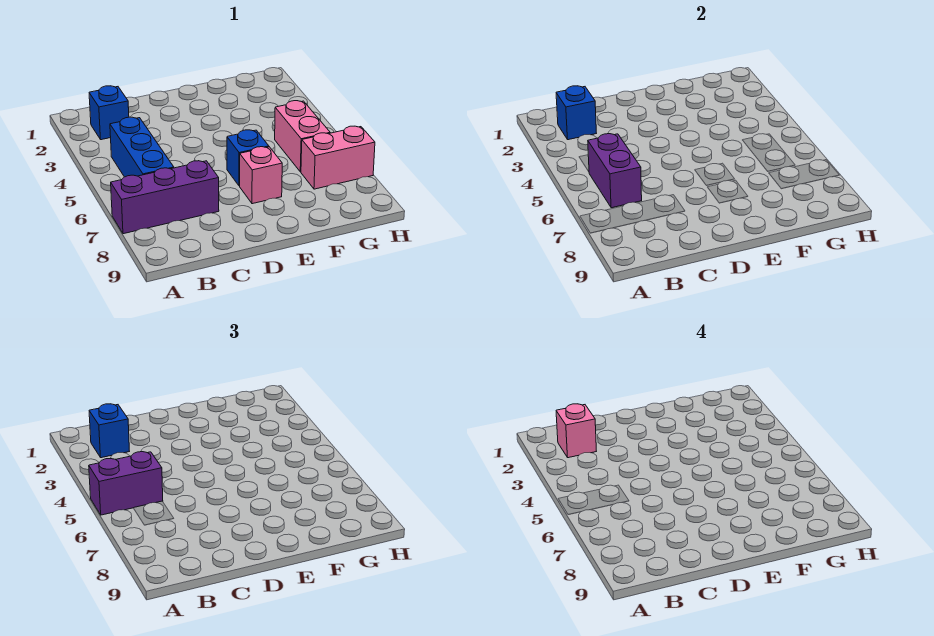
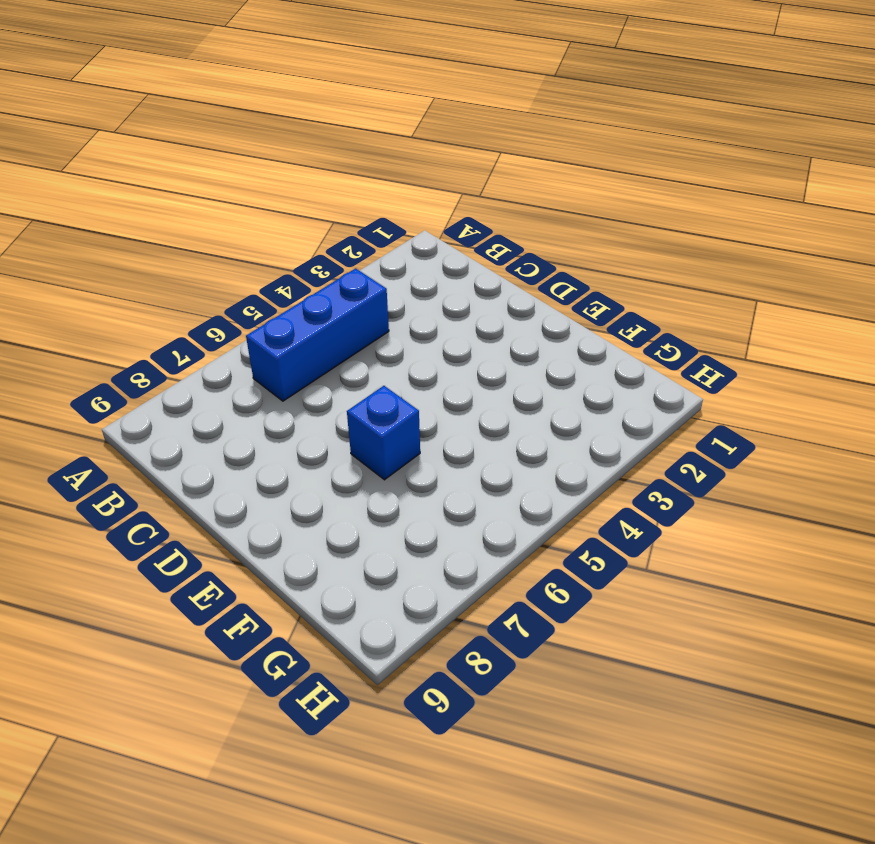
none -> purple brick A7:C7 level 1
none -> blue brick B2 level 1
none -> pink brick E7 level 1

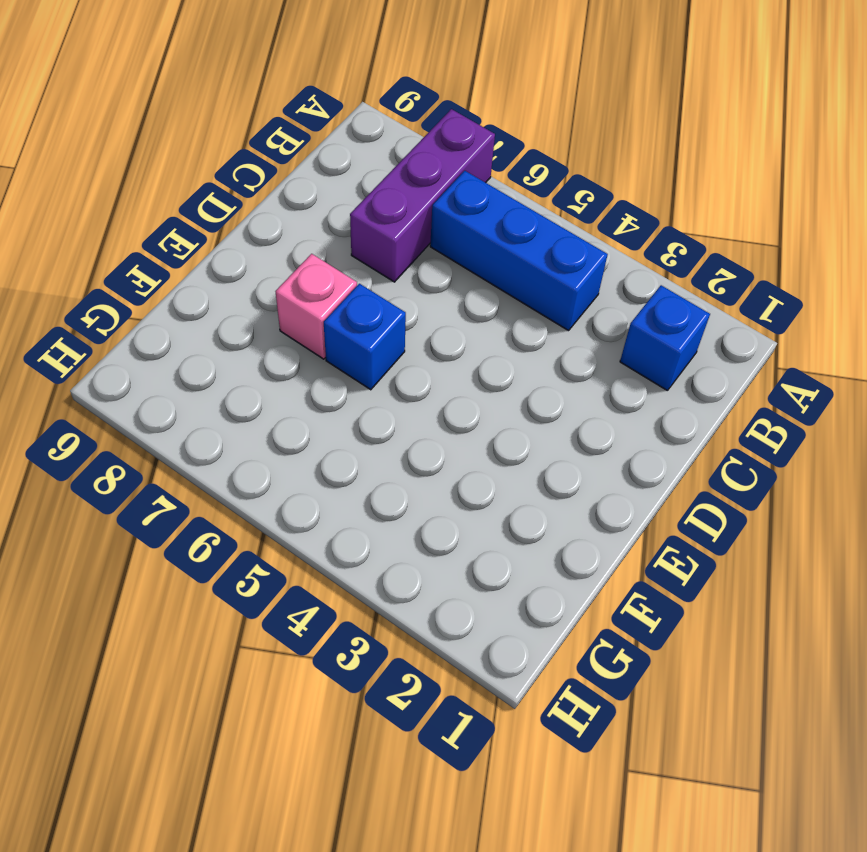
none -> pink brick G5:G6 level 1
none -> pink brick G7:H7 level 1
none -> blue brick B2 level 2

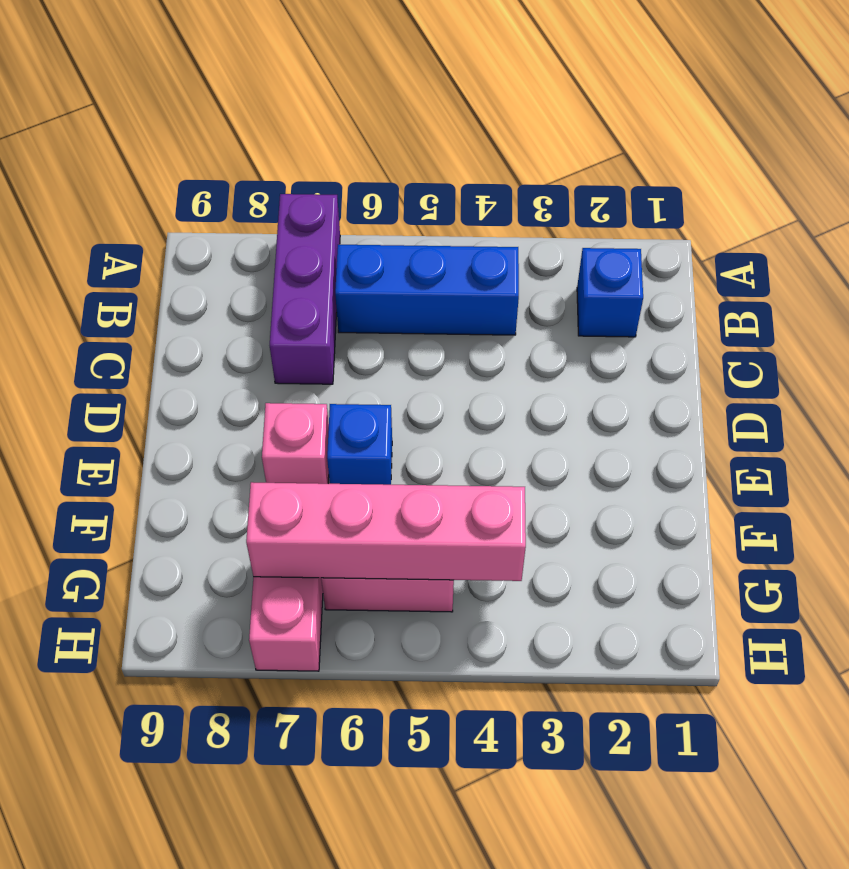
pink brick G4:G7 level 2 -> none
none -> blue brick B2 level 2
none -> purple brick B5:B6 level 2
none -> purple brick A5:B5 level 3

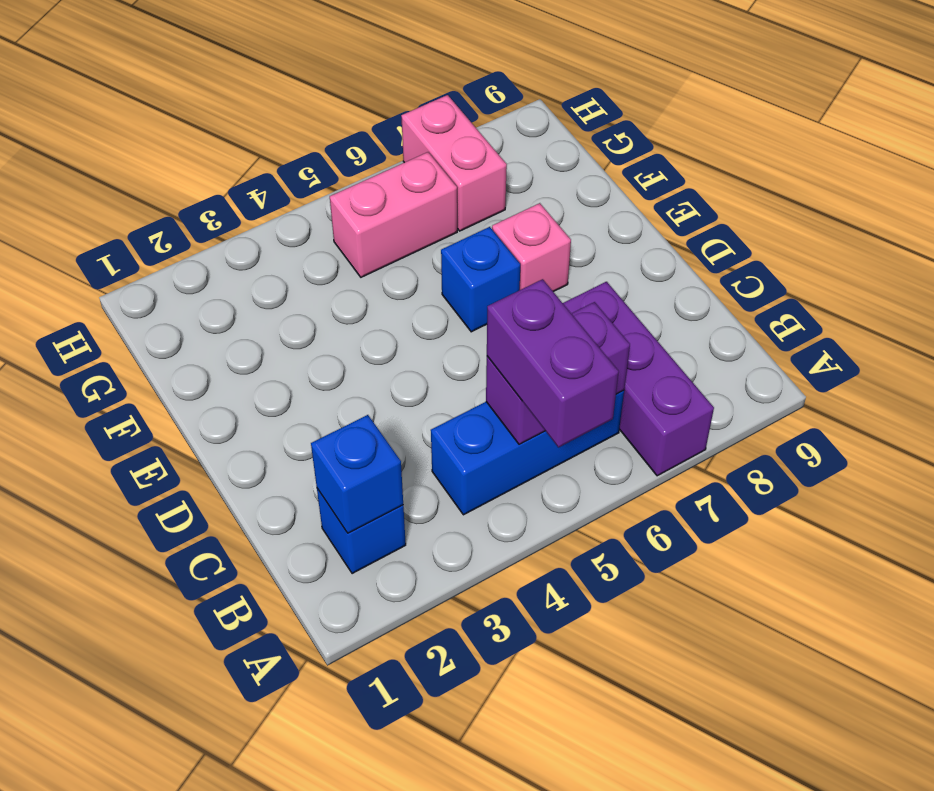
none -> blue brick B2 level 3
none -> pink brick B2 level 4

